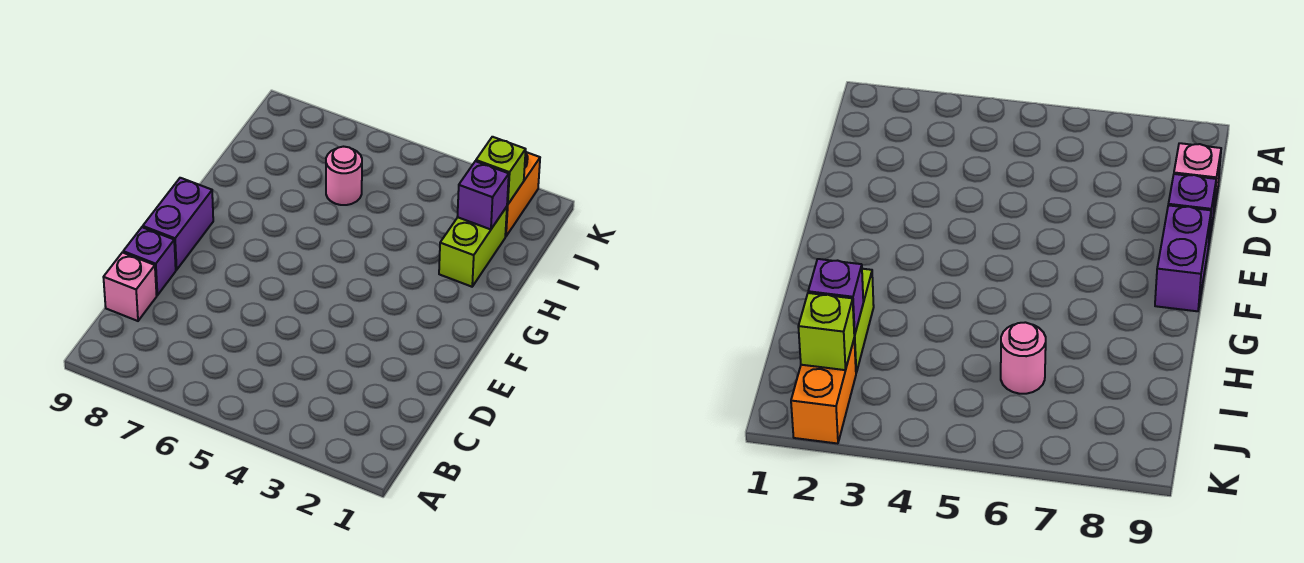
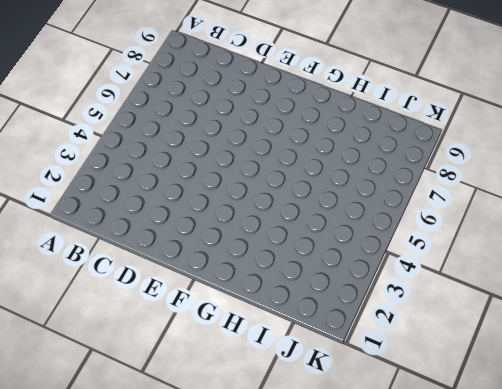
none -> pink brick C9 level 1
none -> purple brick D9 level 1

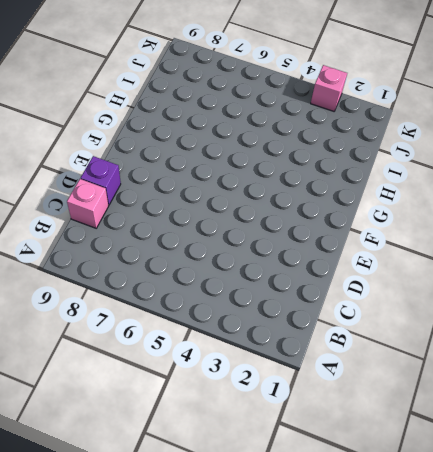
pink brick K3 level 1 -> none
none -> purple brick E9:F9 level 1
none -> lime brick H2:I2 level 1

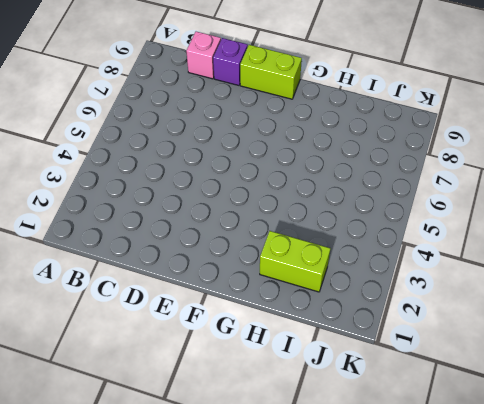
lime brick E9:F9 level 1 -> purple brick E9:F9 level 1
none -> pink round brick I6 level 1
none -> orange brick J2:K2 level 1

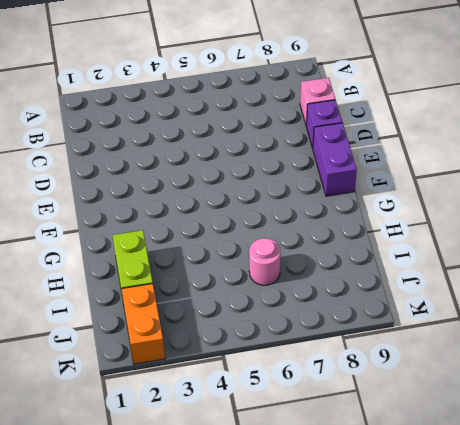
none -> purple brick I2 level 2
none -> lime brick J2 level 2

